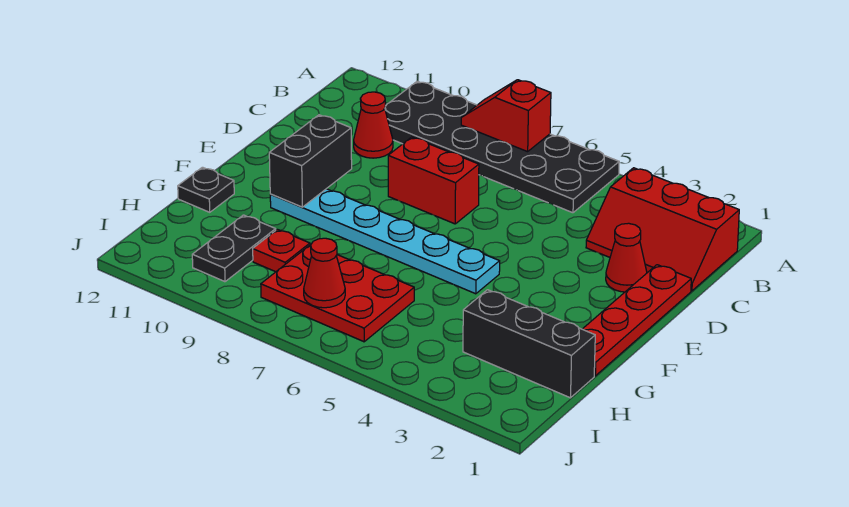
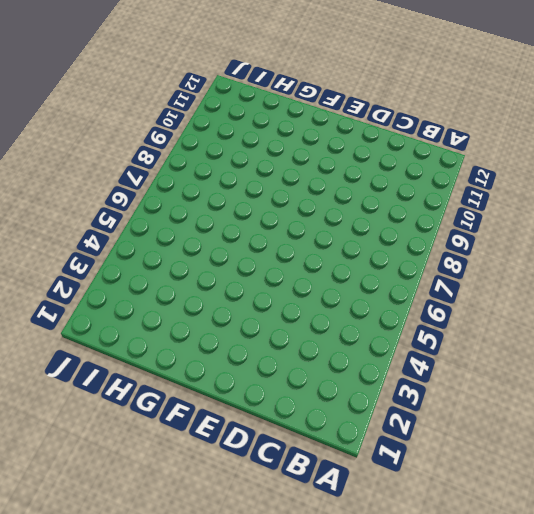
none -> black plate A5:B10 level 1
none -> red slope B1:C3 level 1 top B
none -> red cone C10 level 1

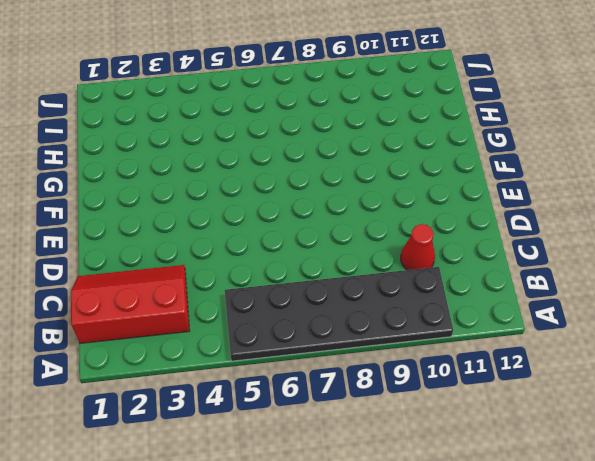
none -> red plate D1:G1 level 1
none -> red cone D2 level 1
none -> red brick D7:D8 level 1

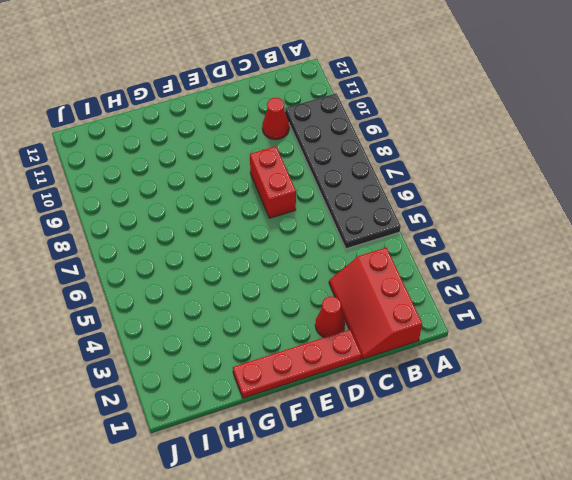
none -> cyan plate F5:F10 level 1
none -> black plate G12 level 1
none -> black brick H1:H3 level 1

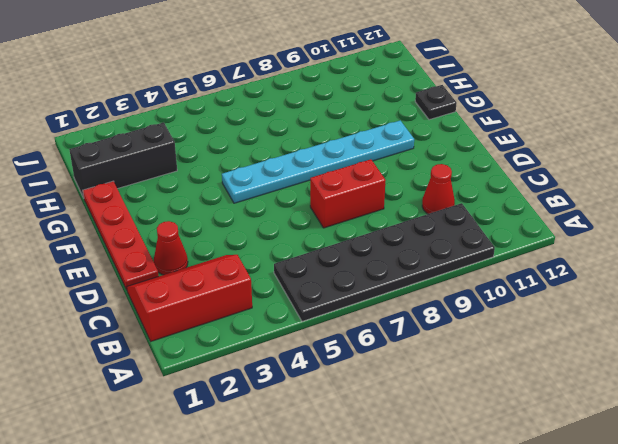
none -> red plate H6:I8 level 1
none -> red plate H9 level 1
none -> black plate H10:I10 level 1

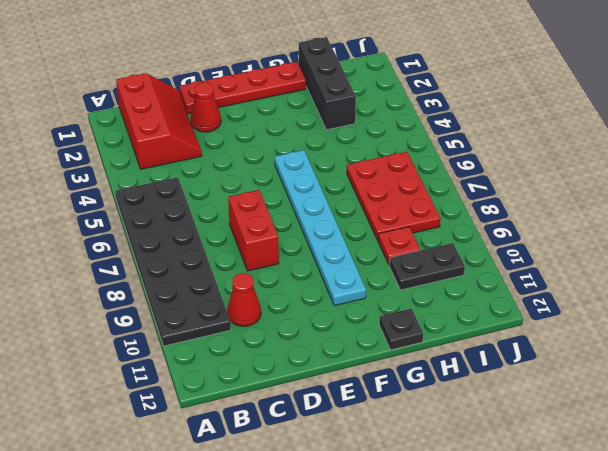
none -> red slope A7:A8 level 2 top 7
none -> black brick E10:F10 level 2
none -> red cone I7 level 2

